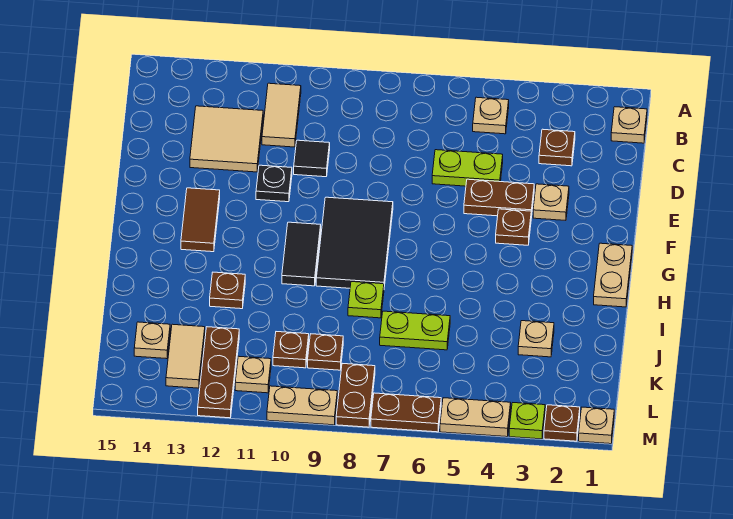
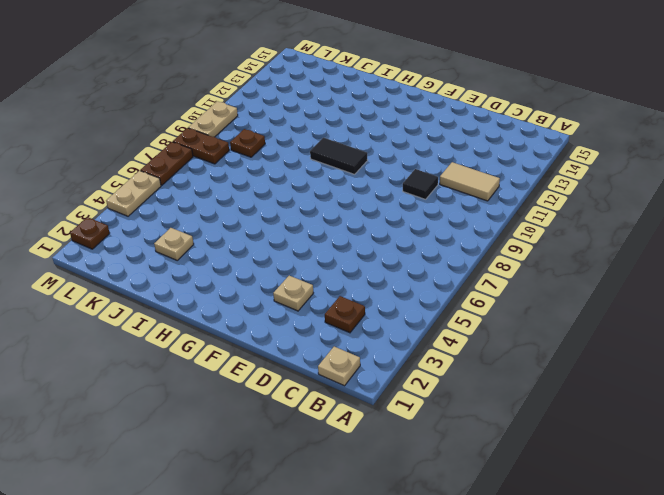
none -> tan plate B5 level 1
none -> tan tile C12:D13 level 1
none -> lime plate D5:D6 level 1
none -> brown plate E4:E5 level 1

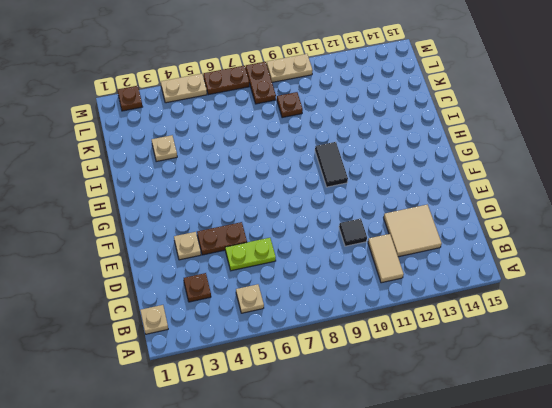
none -> black plate E11 level 1
none -> brown plate F4 level 1
none -> black tile F8:H9 level 1
none -> brown tile F13:G13 level 1

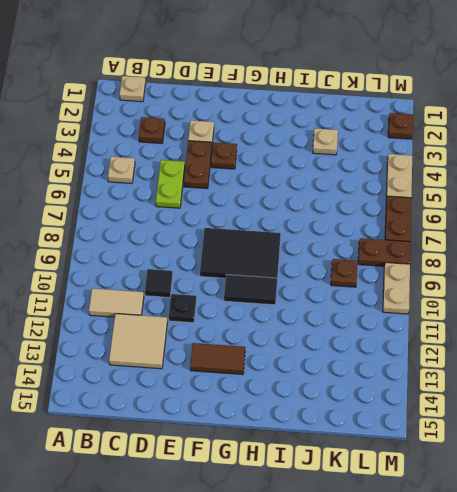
none -> tan plate G1:H1 level 1
none -> lime plate I8 level 1
none -> brown plate I12 level 1
none -> lime plate J6:J7 level 1

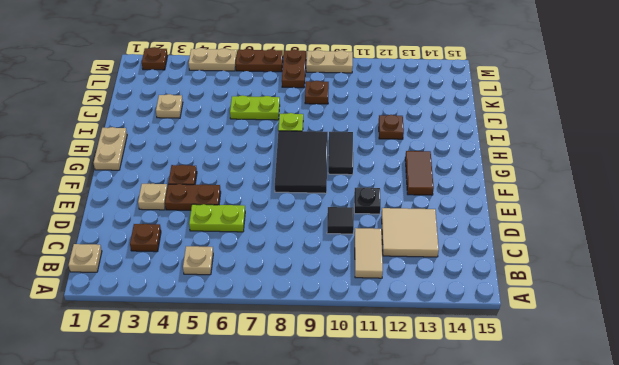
none -> brown plate K10 level 1
none -> brown plate K12:M12 level 1
none -> tan tile K13:L13 level 1
none -> tan plate K14 level 1

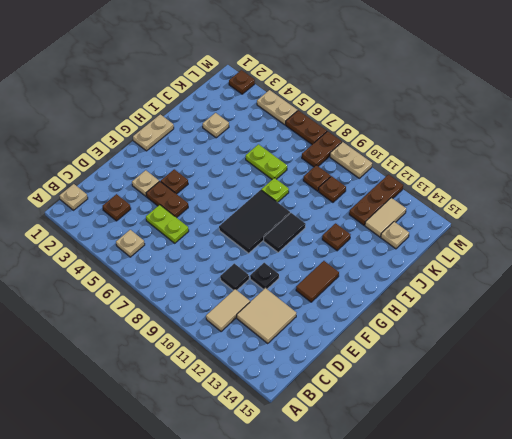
none -> tan plate L11 level 1
none -> tan plate M1 level 1
none -> lime plate M3 level 1

